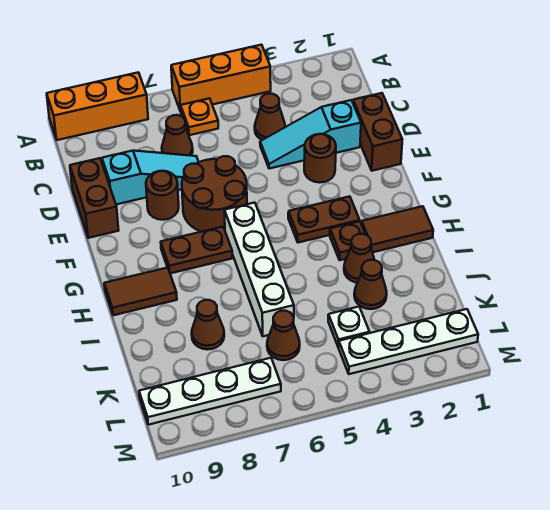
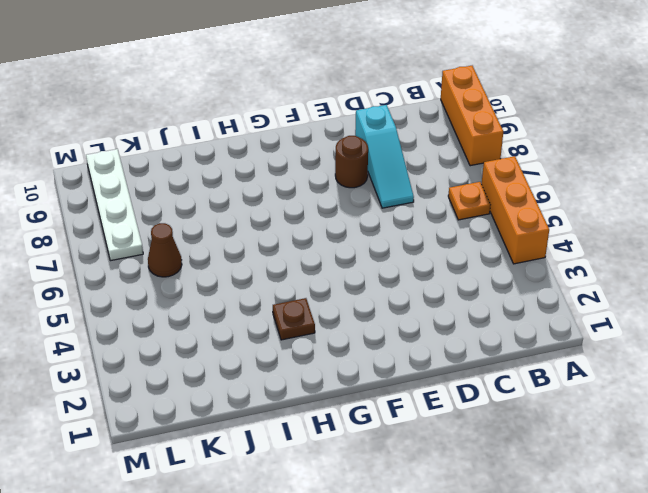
none -> brown cone C4 level 1
none -> brown cone C7 level 1
none -> brown brick D1:E1 level 1

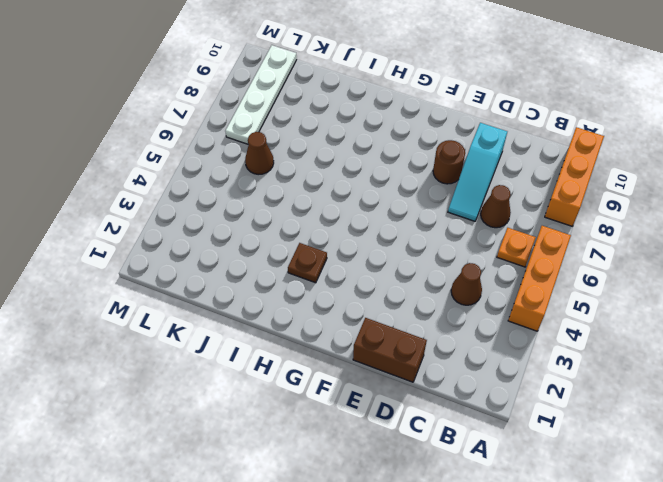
none -> cyan slope D2:D4 level 1 top 2
none -> brown brick D10:E10 level 1
none -> brown round brick E3 level 1

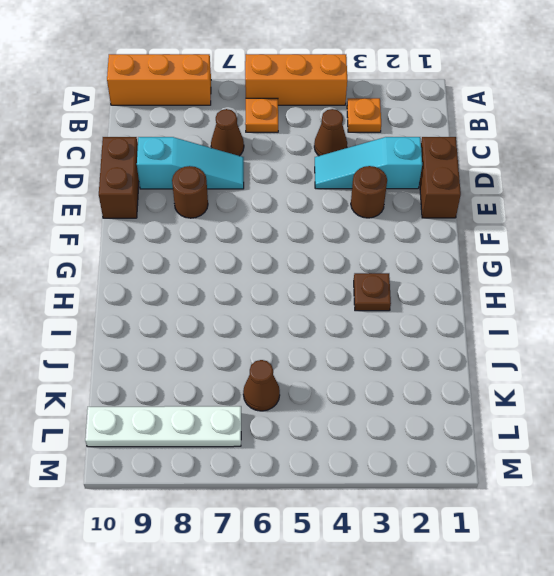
orange plate B3 level 1 -> none
none -> brown round brick E6:F7 level 1
none -> brown plate G3:G4 level 1
none -> white brick G6:J6 level 1

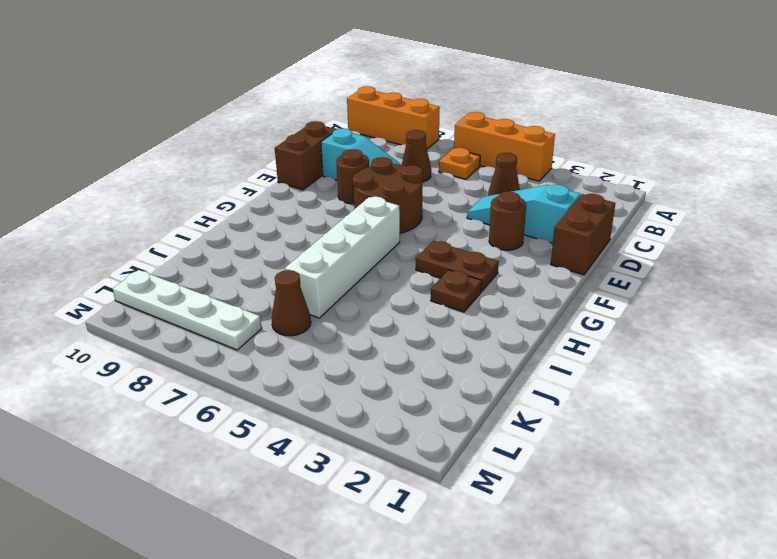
none -> brown plate G7:G8 level 1
none -> brown tile H1:H2 level 1
none -> brown tile H9:H10 level 1

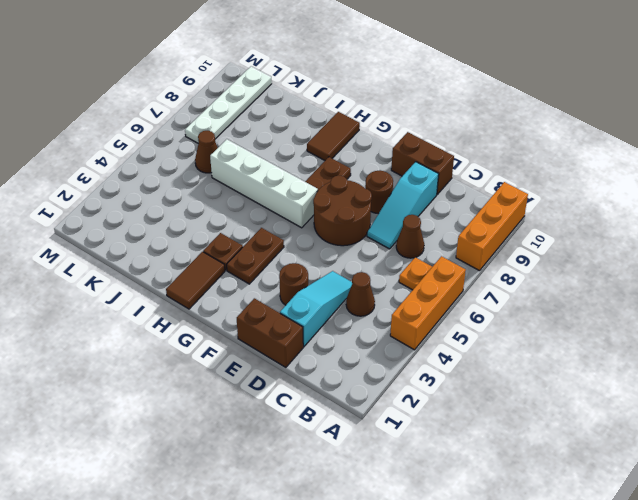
none -> brown cone I3 level 1
none -> brown cone J3 level 1
none -> brown cone J8 level 1

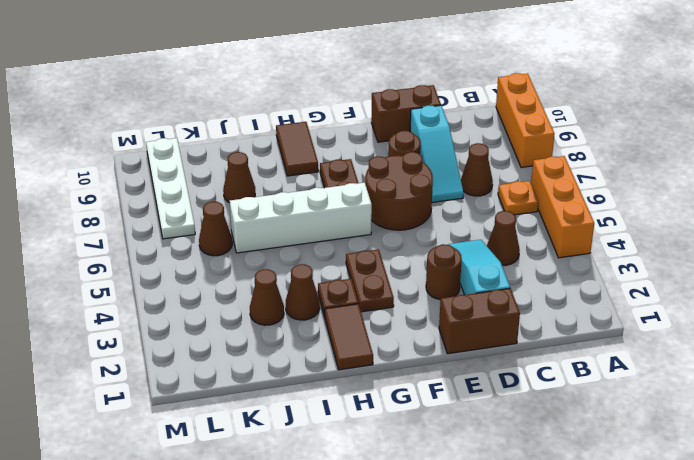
none -> white plate K4 level 1
none -> white plate L1:L4 level 1

